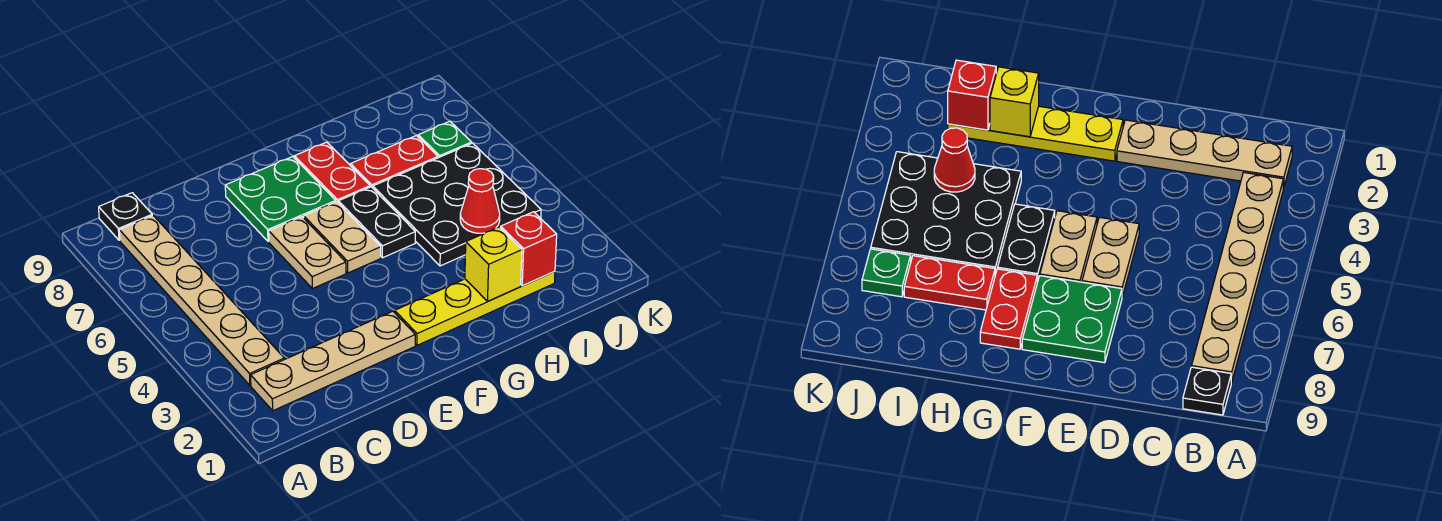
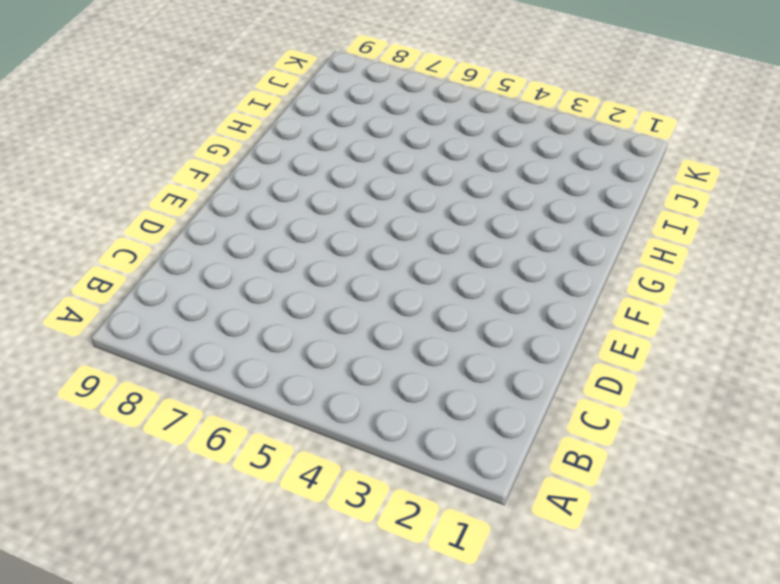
none -> tan plate B2:E2 level 1
none -> tan plate B3:B8 level 1
none -> black plate B9 level 1

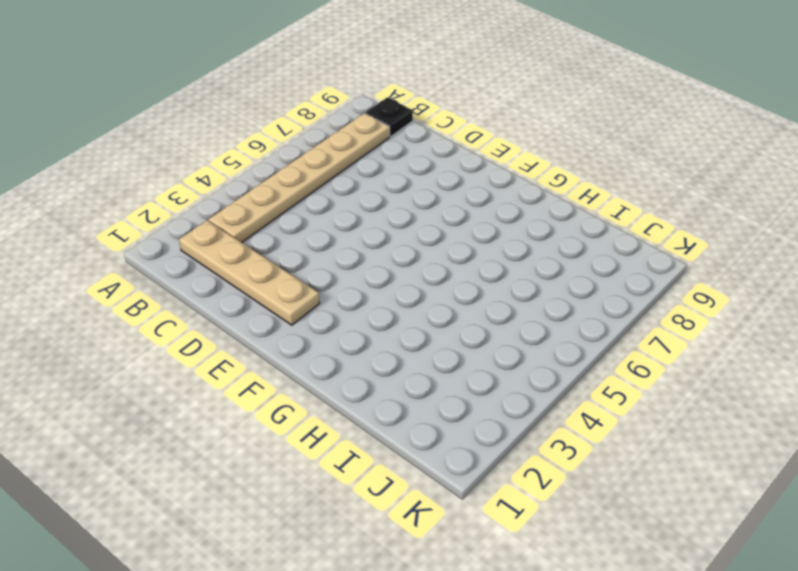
none -> tan plate E5:E6 level 1
none -> green plate E7:F8 level 1
none -> yellow plate F2:I2 level 1

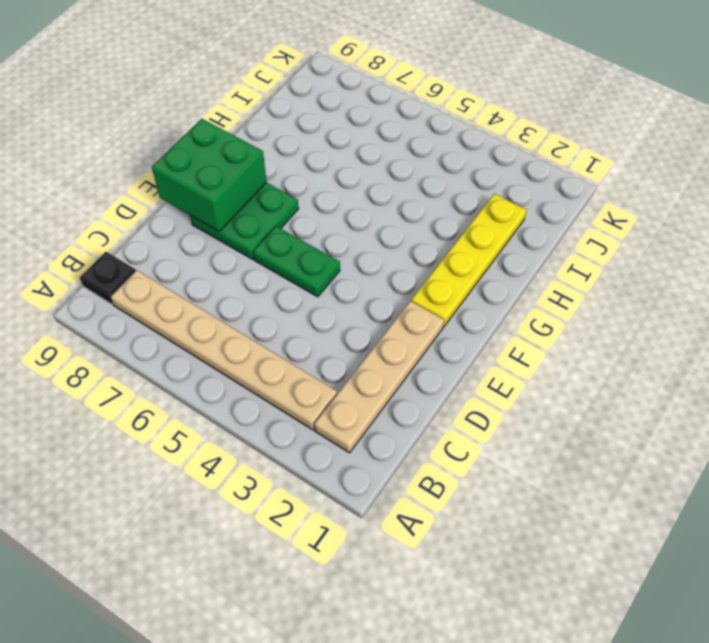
green plate E5:E6 level 1 -> tan plate E5:E6 level 1
green brick E8:F9 level 2 -> none
none -> tan plate F5:F6 level 1
none -> black plate G5:G6 level 1
none -> red plate G7:G8 level 1

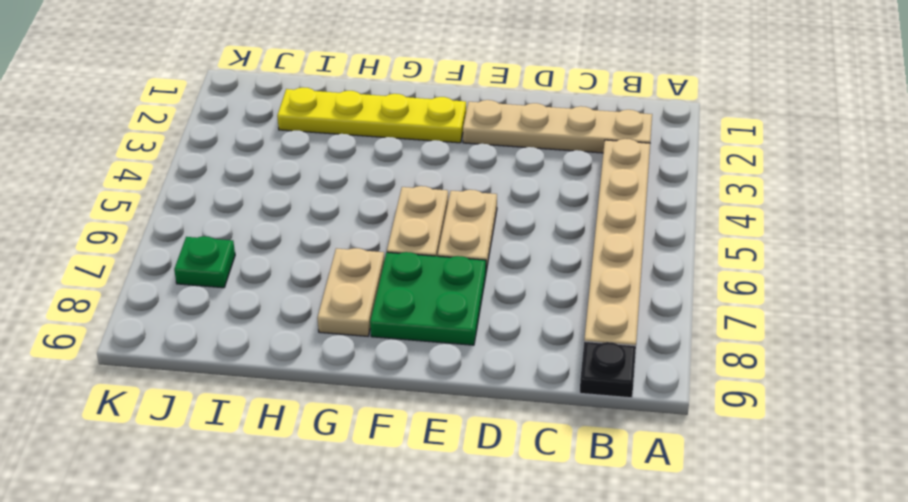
tan plate G7:G8 level 1 -> red plate G7:G8 level 1
none -> black plate G5:G6 level 1
none -> black plate H4:J6 level 1
none -> red plate H7:I7 level 1

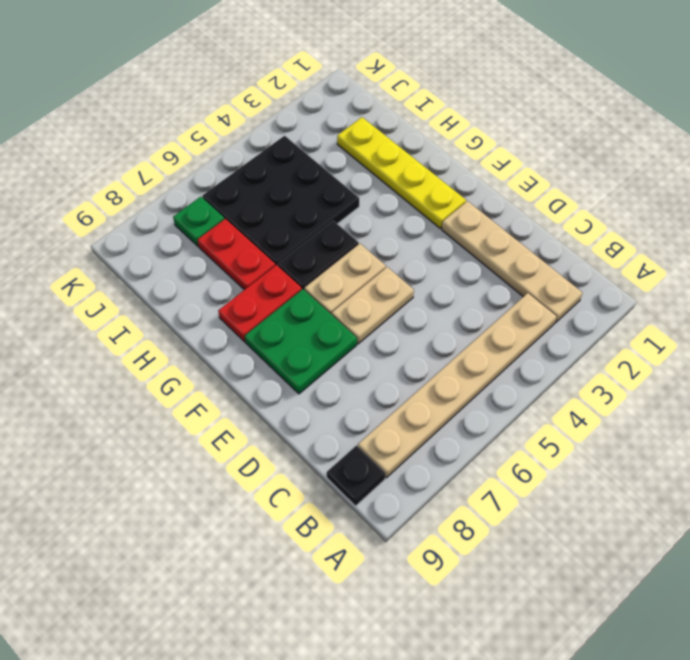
none -> yellow brick H2 level 2
none -> red brick I2 level 2
none -> red cone I4 level 2

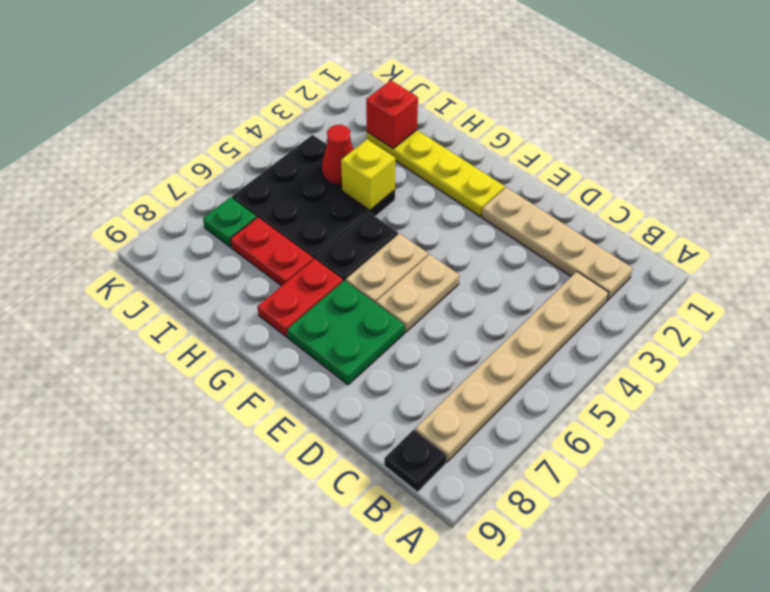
yellow brick H4 level 2 -> yellow brick H2 level 2

